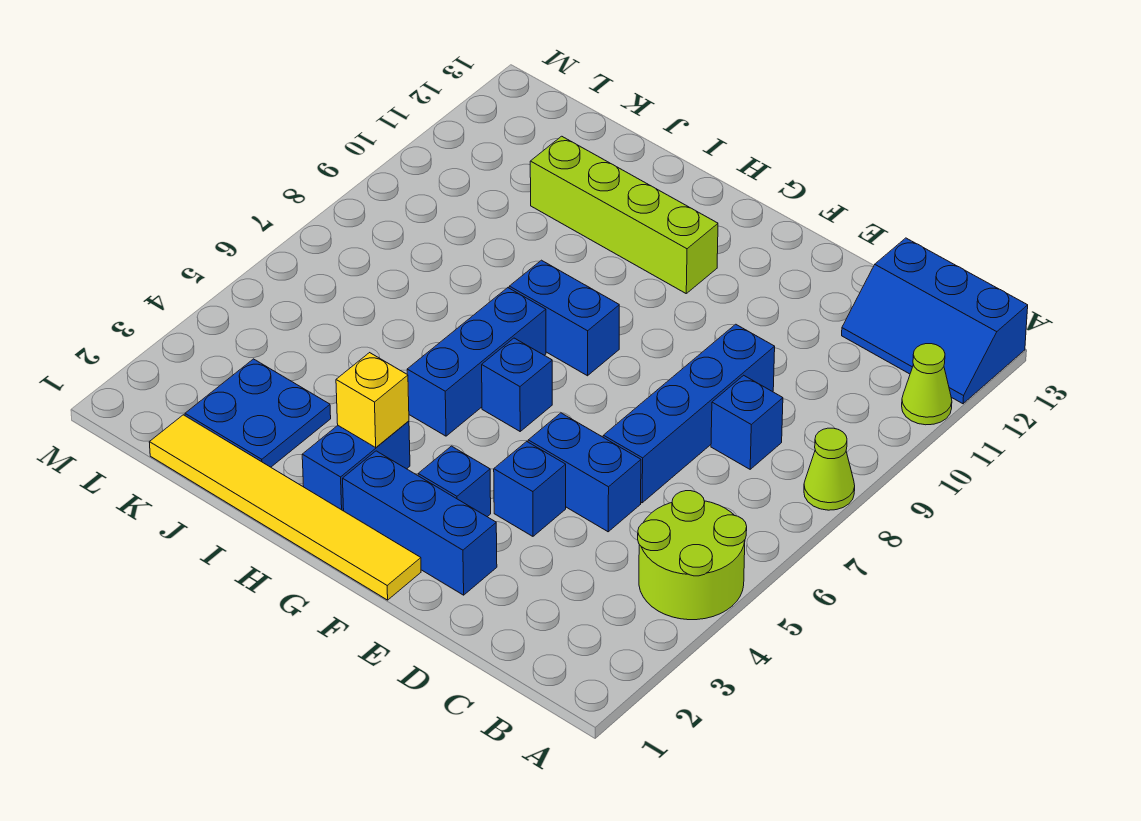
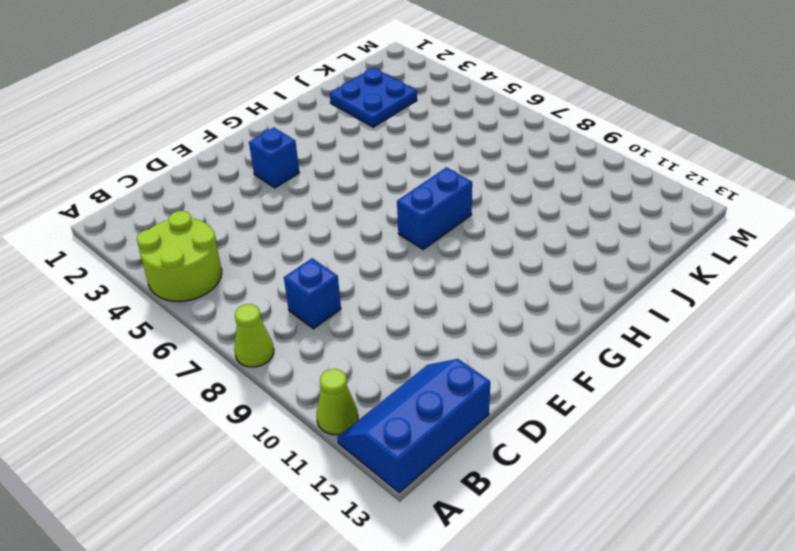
none -> blue brick D5:E5 level 1
none -> blue brick D6:D9 level 1
none -> blue brick E2:G2 level 1

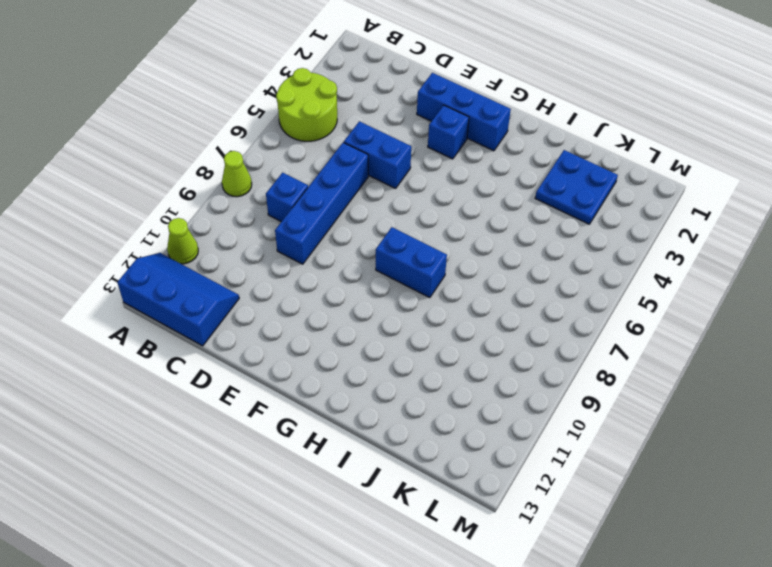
none -> blue brick E4 level 1
none -> yellow tile F1:K1 level 1
none -> blue brick G6 level 1

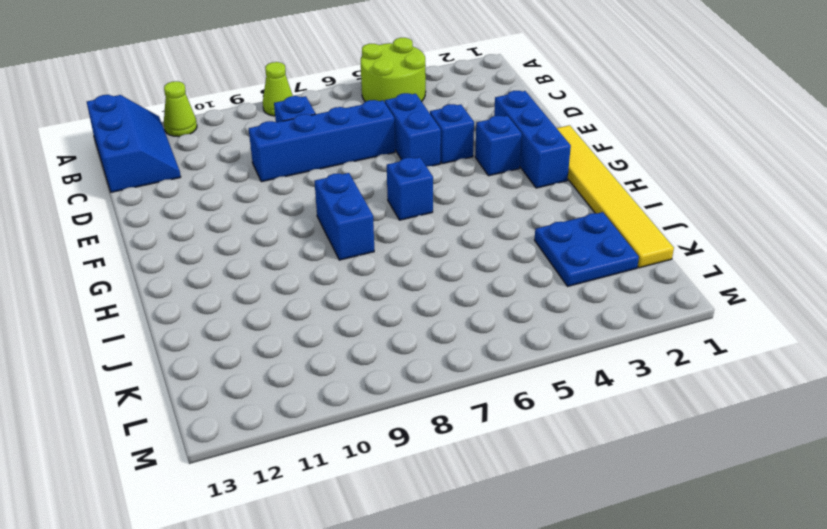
none -> lime brick G11:J11 level 1
none -> blue brick H2:H3 level 1
none -> blue brick H5:H7 level 1

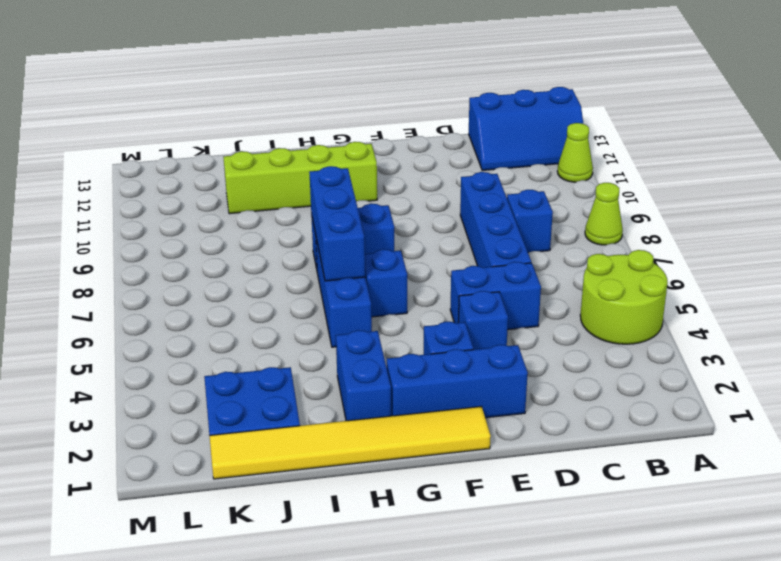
blue brick H6:H8 level 2 -> none
none -> yellow brick H3 level 2

